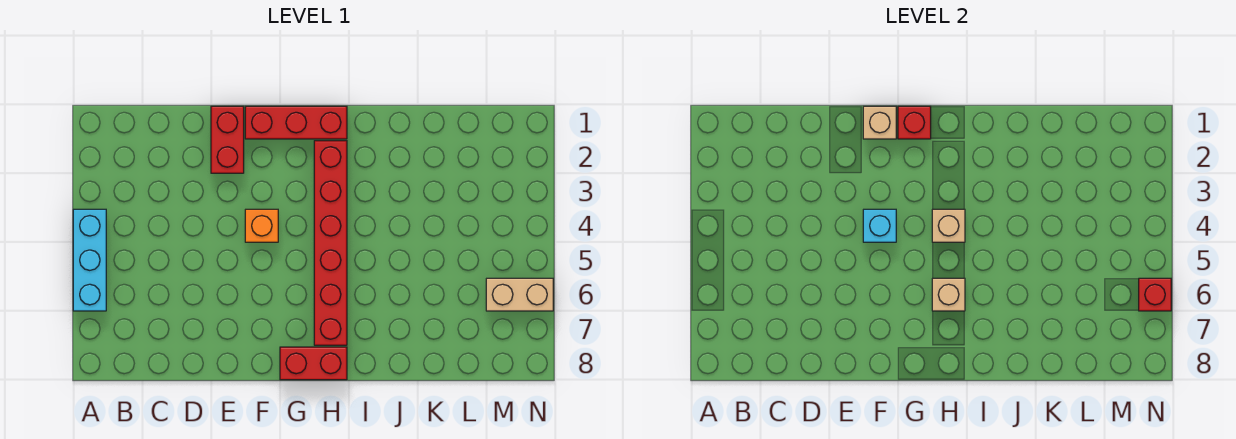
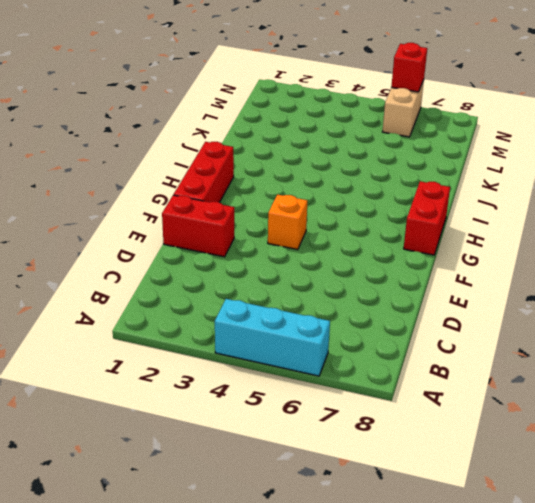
none -> red brick H2:H7 level 1
none -> tan brick F1 level 2
none -> cyan brick F4 level 2

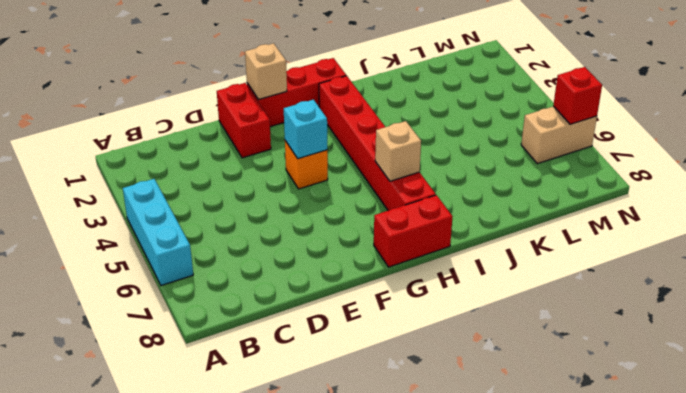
none -> red brick G1 level 2
none -> tan brick H4 level 2

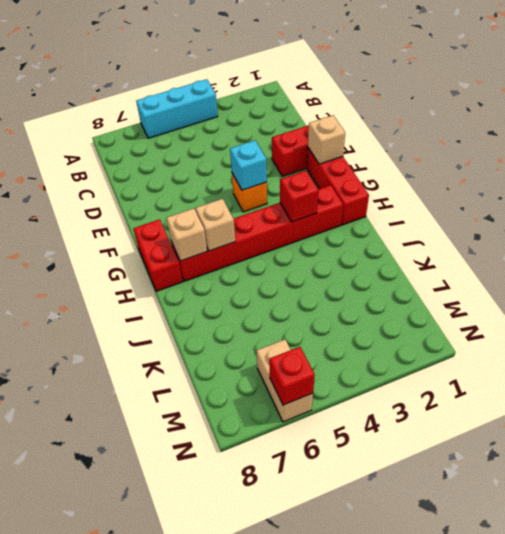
red brick H3 level 2 -> red brick G1 level 2
tan brick H7 level 2 -> tan brick H4 level 2

